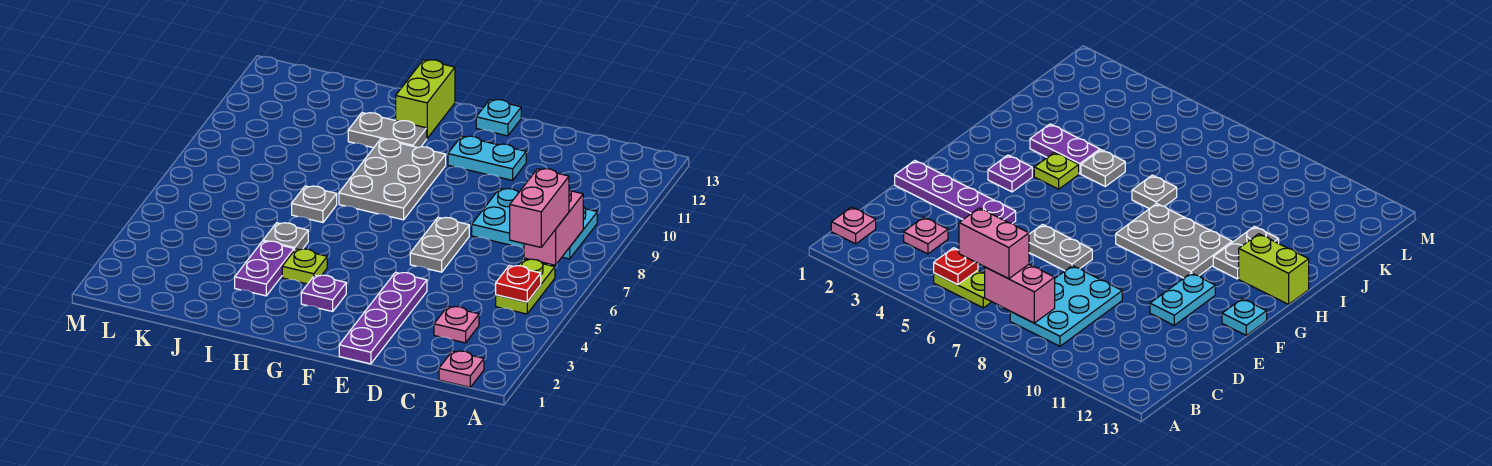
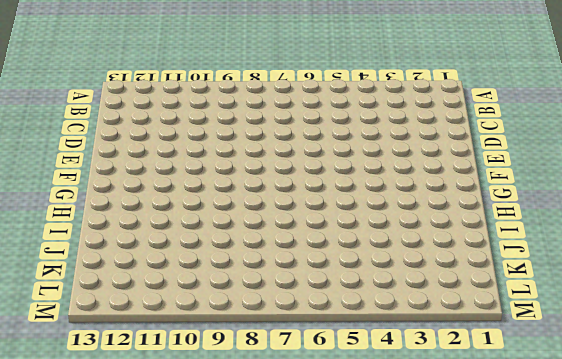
none -> pink plate B1 level 1
none -> lime plate B5:B6 level 1
none -> cyan plate B8:D9 level 1

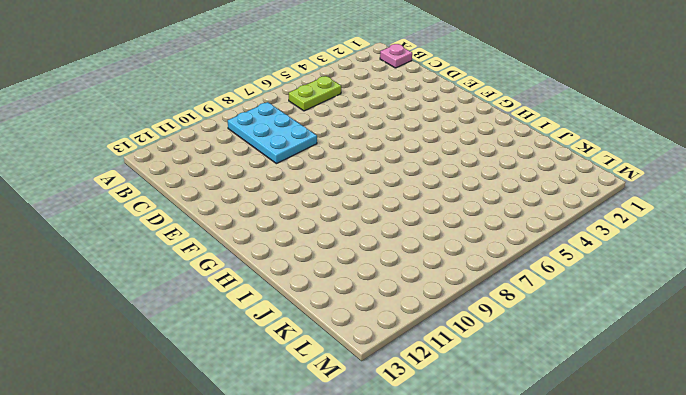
none -> pink plate C3 level 1
none -> purple plate E1:E4 level 1
none -> grey plate E6:E7 level 1

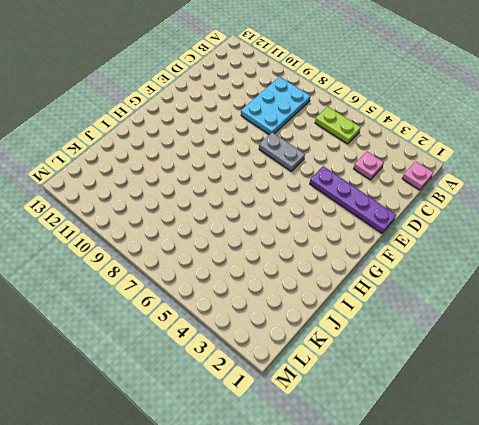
none -> cyan plate E11:F11 level 1
none -> cyan plate F13 level 1
none -> purple plate G3 level 1

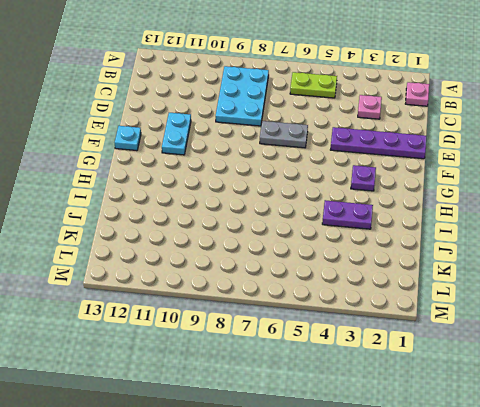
none -> grey plate G8:H10 level 1
none -> lime plate H4 level 1
none -> grey plate H11:I11 level 1

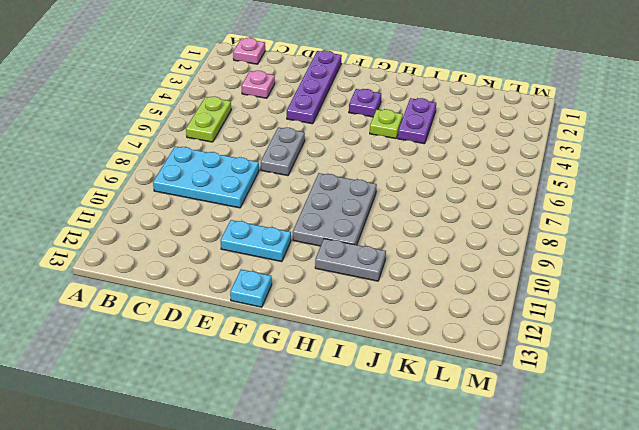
none -> lime brick H12:H13 level 1
none -> grey plate I5 level 1
none -> grey plate I7 level 1

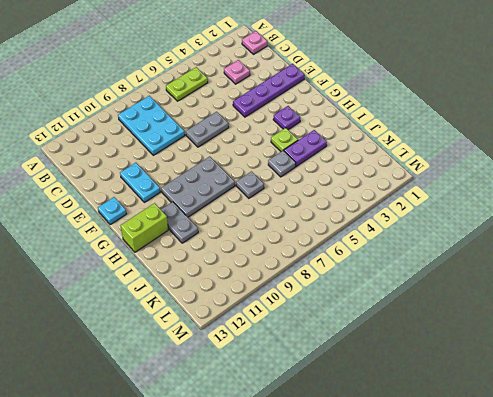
none -> red plate B5 level 2
none -> pink brick B7:B8 level 2
none -> pink brick B6:B7 level 3

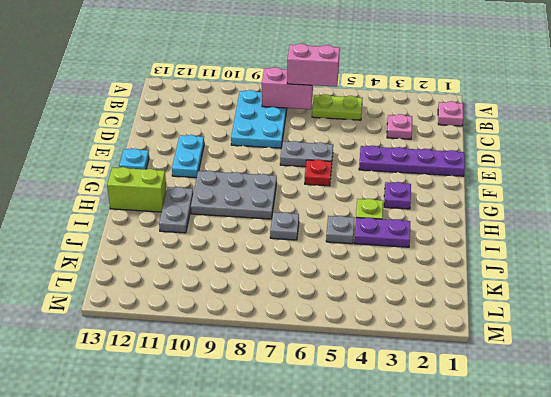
red plate F6 level 1 -> red plate B5 level 2

